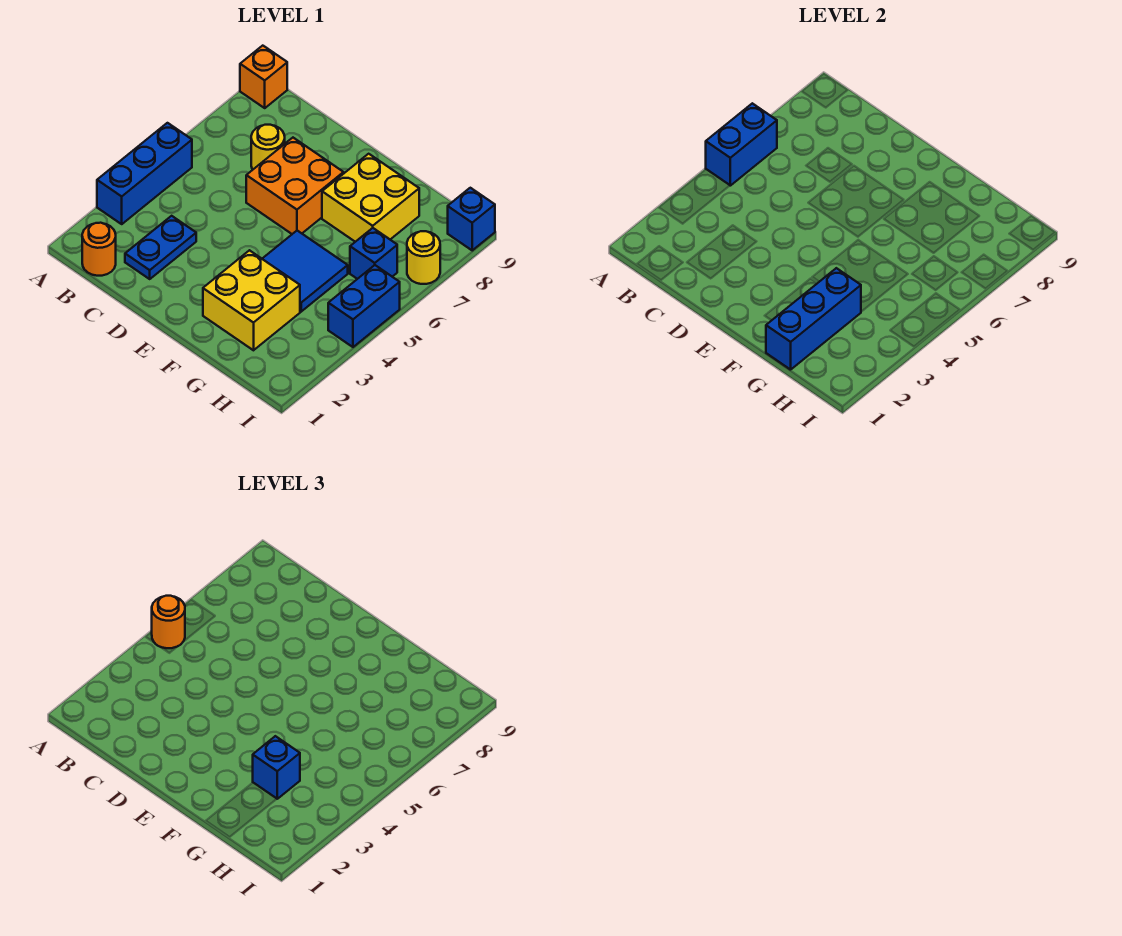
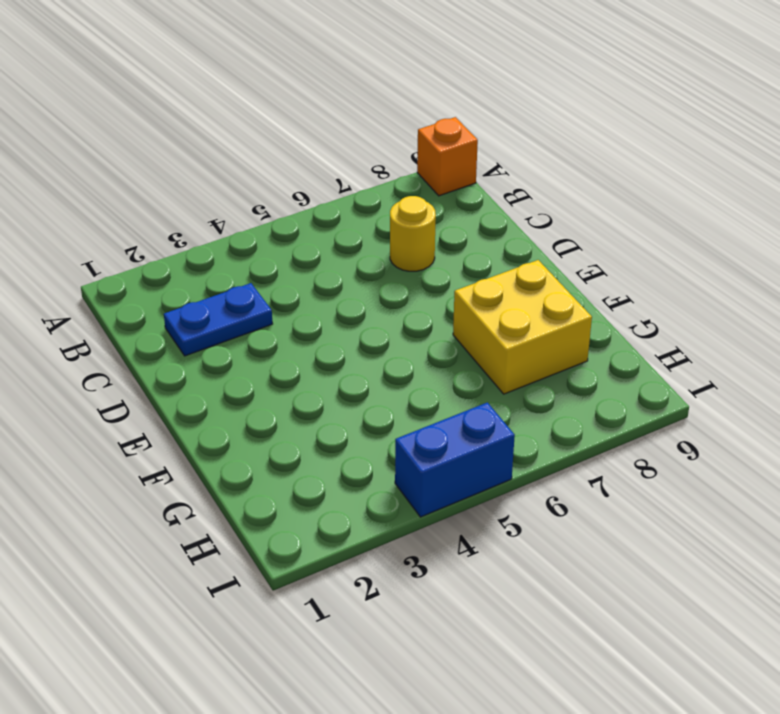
none -> blue brick A3:A5 level 1
none -> orange round brick B1 level 1
none -> orange brick D6:E7 level 1

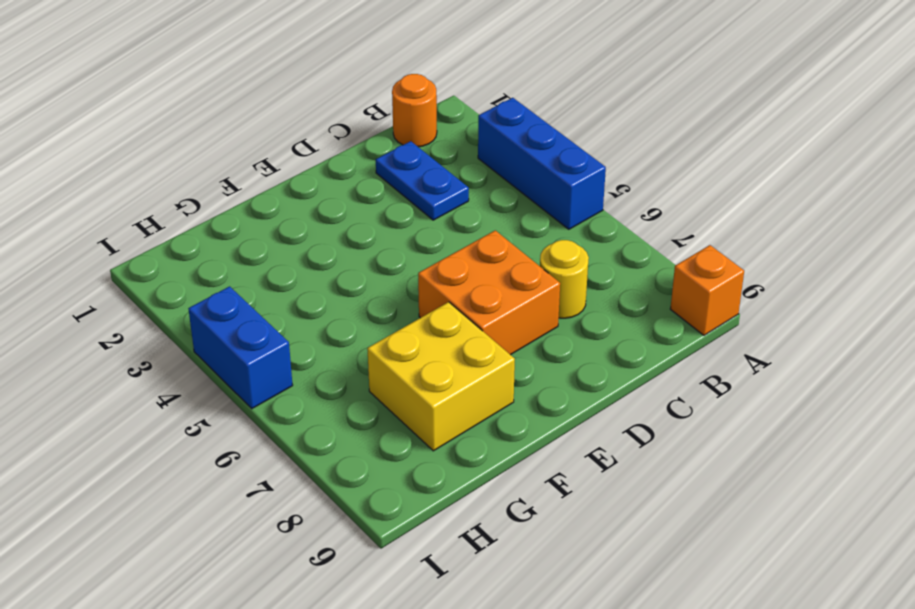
none -> yellow brick F2:G3 level 1
none -> blue tile F4:G5 level 1
none -> blue brick H6 level 1

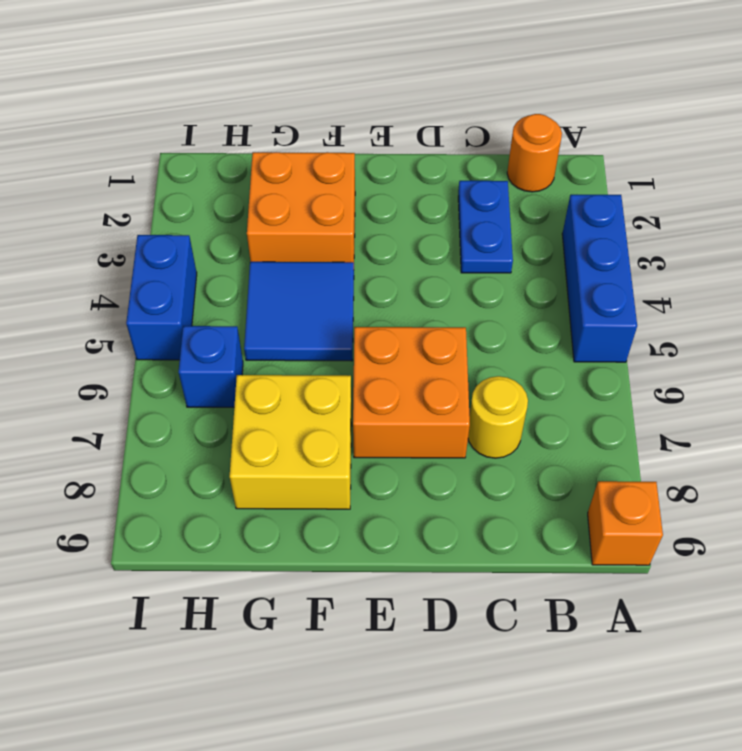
orange brick F2:G3 level 1 -> yellow brick F2:G3 level 1
none -> yellow round brick I7 level 1
none -> blue brick I9 level 1
none -> blue brick A5:A6 level 2

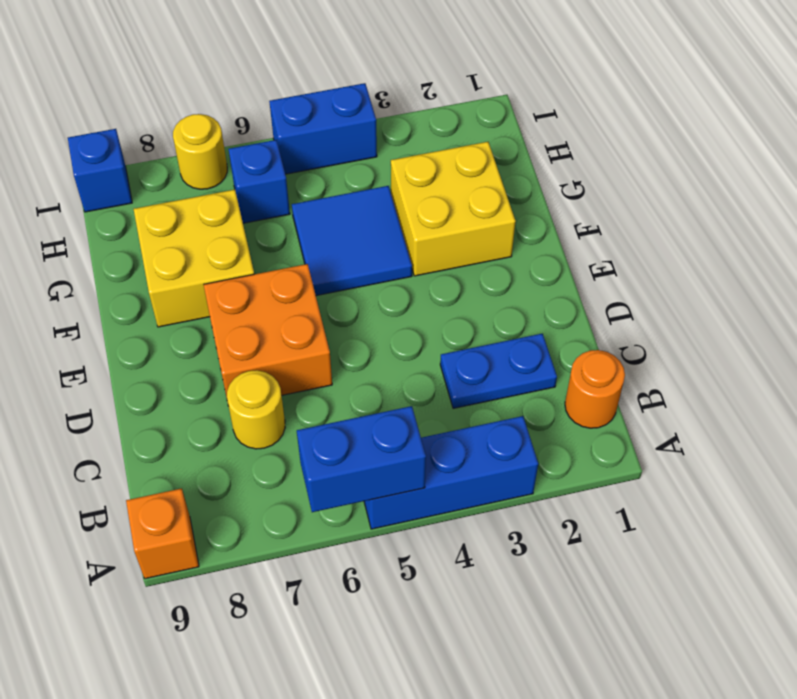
none -> blue brick G1:G3 level 2
none -> orange round brick A5 level 3
none -> blue brick G3 level 3

